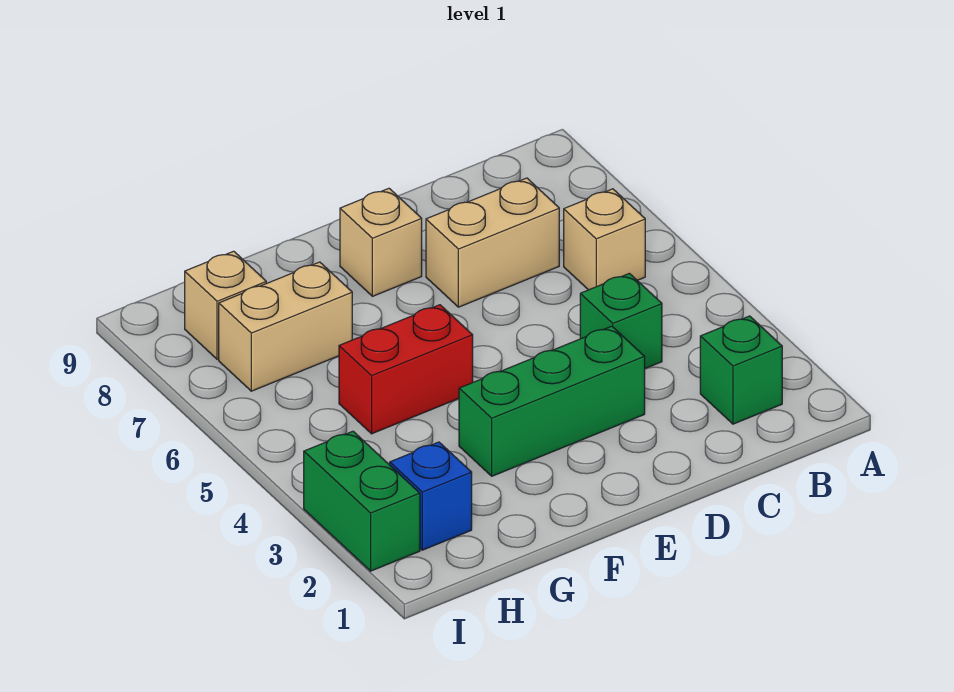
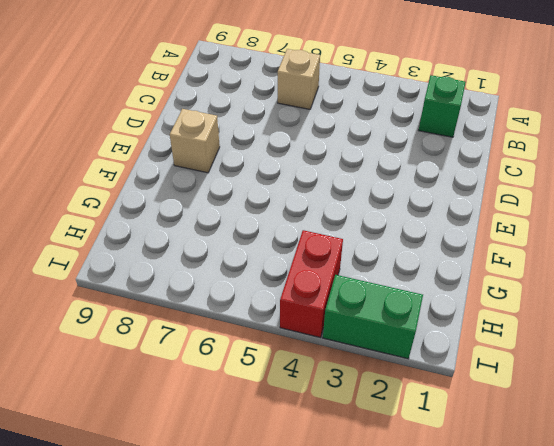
red brick H4:I4 level 1 -> red brick F5:G5 level 1
none -> green brick C4 level 1
none -> tan brick C7:D7 level 1

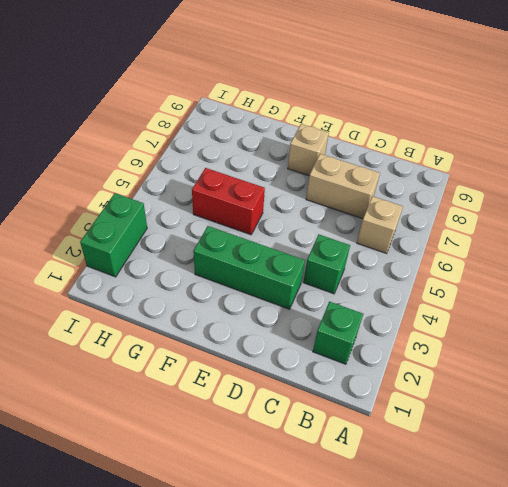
none -> tan brick G7:H7 level 1
none -> blue brick H2 level 1

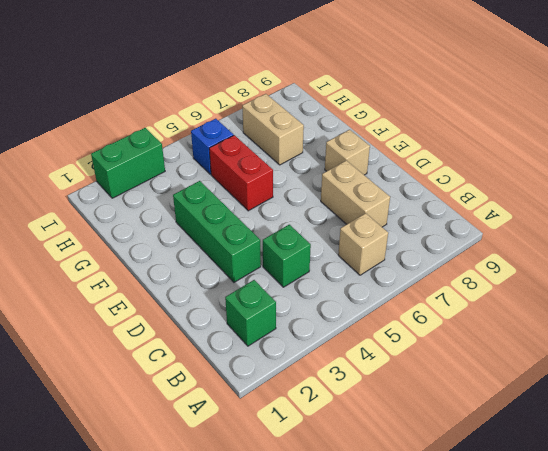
blue brick H5 level 1 -> blue brick H2 level 1
none -> tan brick H8 level 1

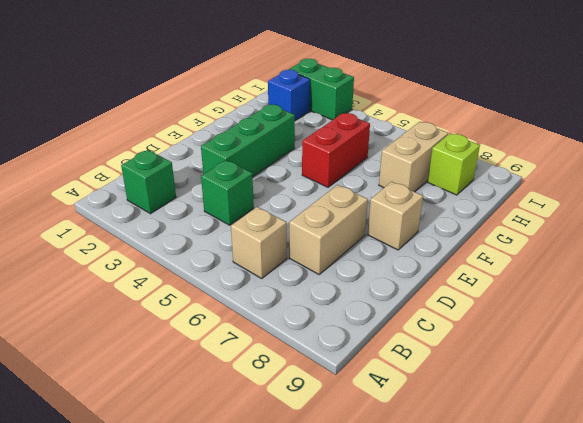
lime brick H8 level 1 -> tan brick H8 level 1

